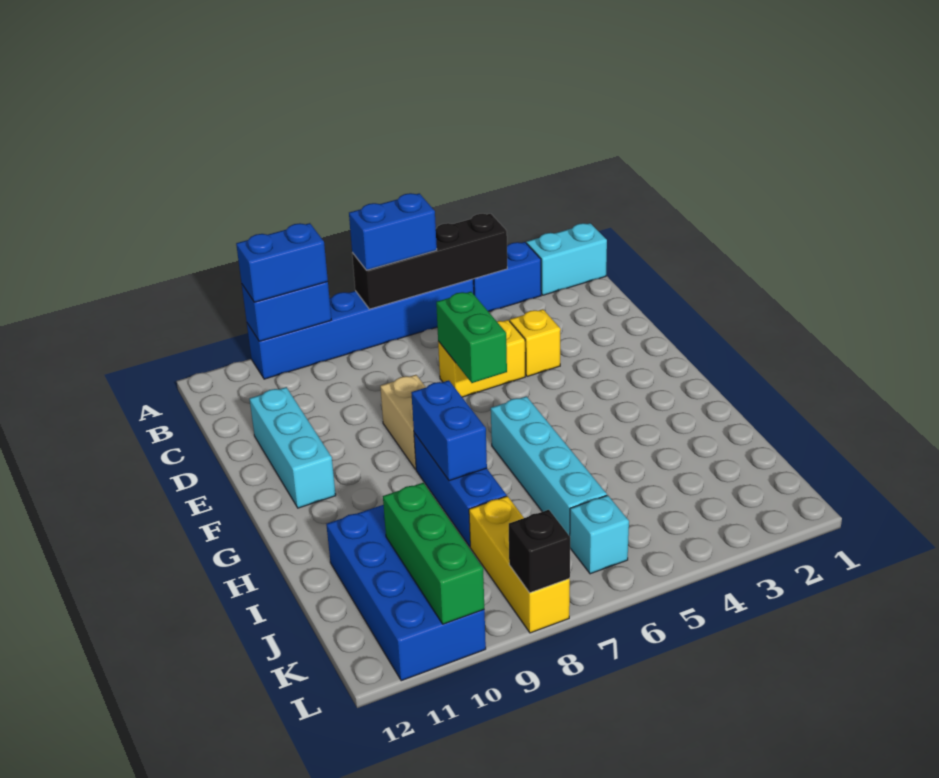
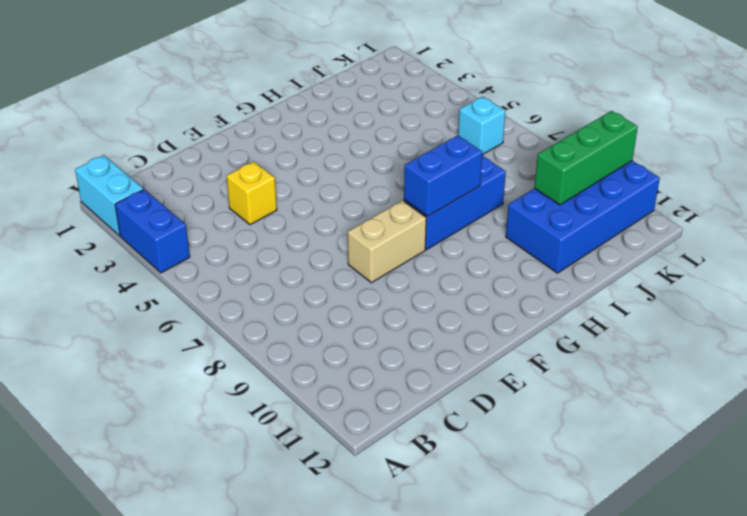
none -> blue brick A5:A10 level 1
none -> yellow brick D5:D6 level 1
none -> cyan brick D11:F11 level 1

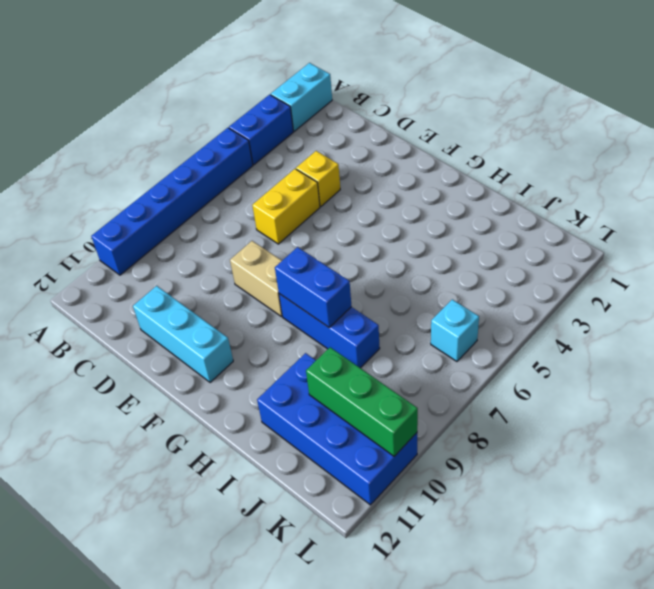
none -> cyan brick G6:J6 level 1
none -> yellow brick J8:L8 level 1
none -> black brick A4:A7 level 2

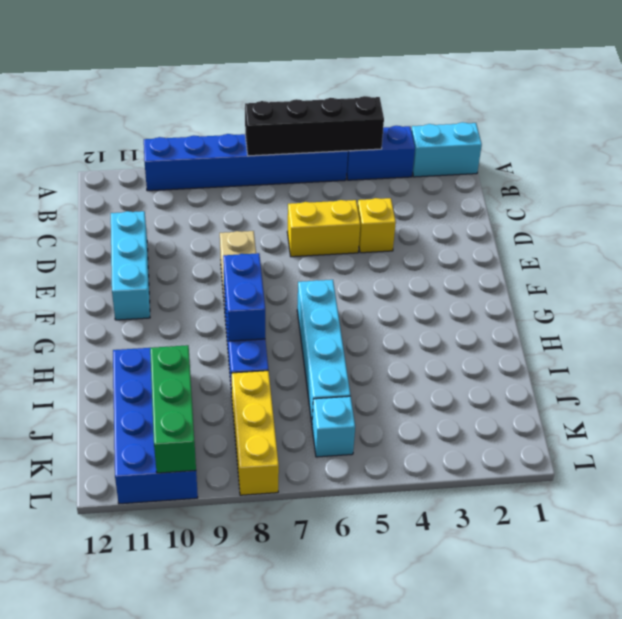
none -> blue brick A9:A10 level 2
none -> green brick D6:E6 level 2
none -> black brick L8 level 2

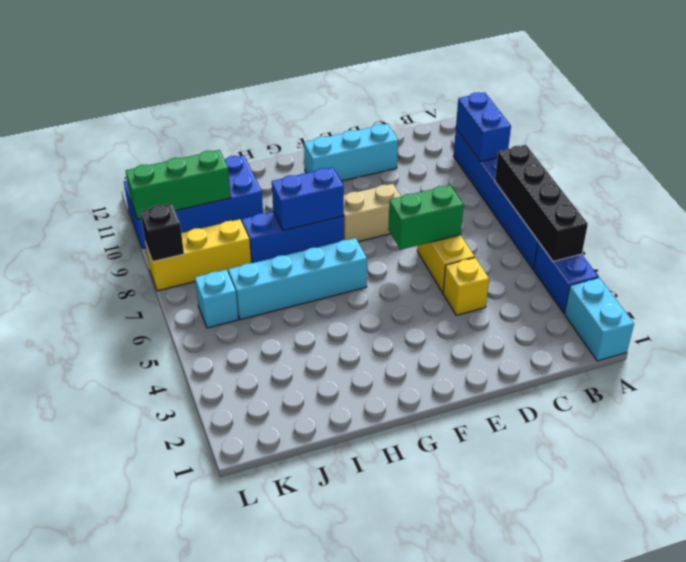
none -> blue brick A6:A7 level 3
none -> blue brick A9:A10 level 3

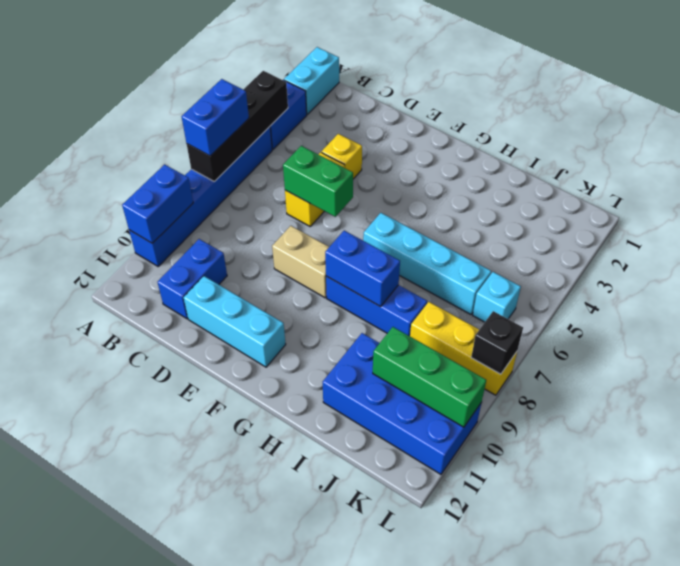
blue brick C10:C11 level 1 -> blue brick A9:A10 level 3

